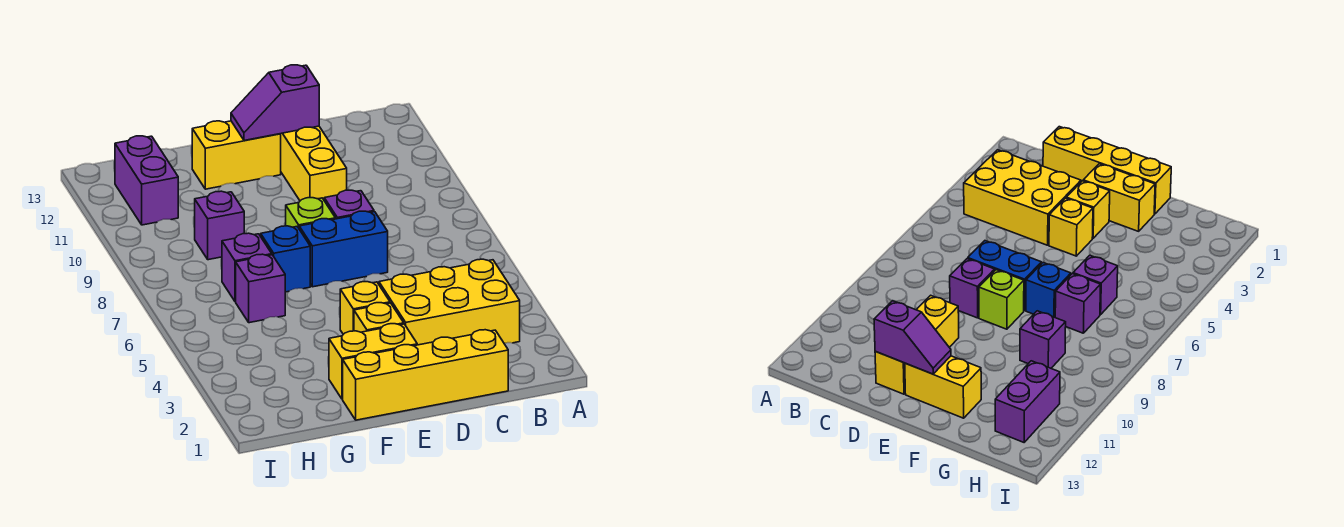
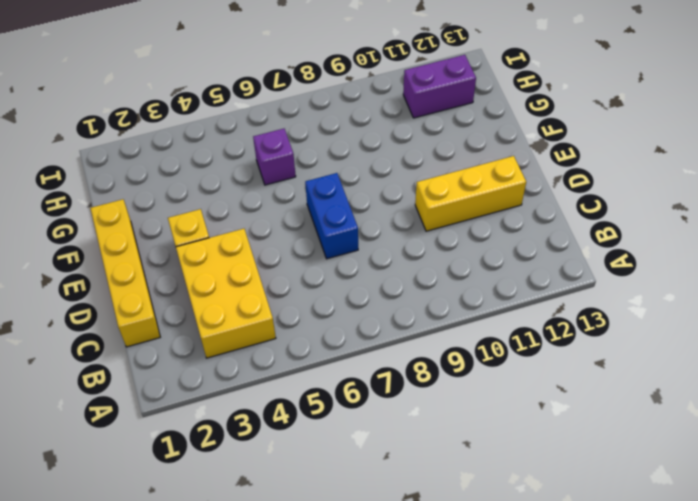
none -> purple brick D8 level 1
none -> yellow brick E2:F2 level 1
none -> yellow brick E4 level 1

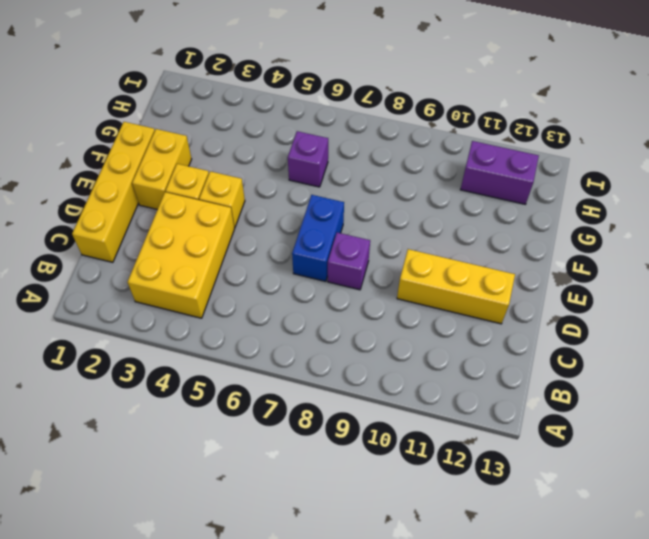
none -> lime brick E8 level 1
none -> yellow brick E12:F12 level 1
none -> blue brick F7 level 1

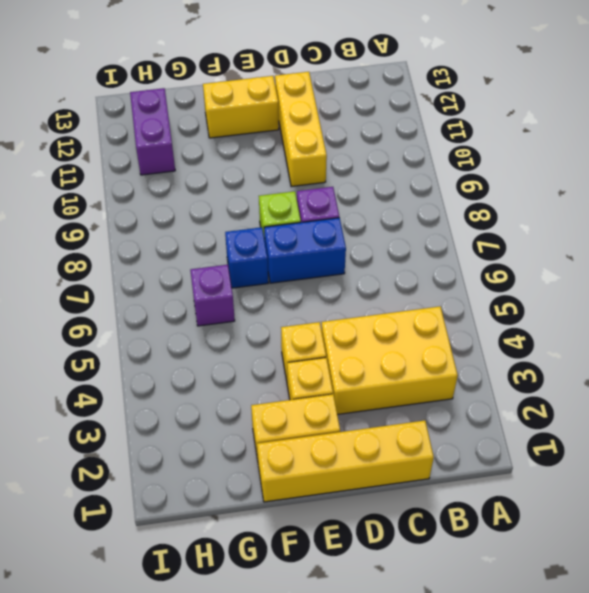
none -> purple brick G7 level 1
none -> purple brick G9 level 1
none -> purple slope D12:E12 level 2 top D

